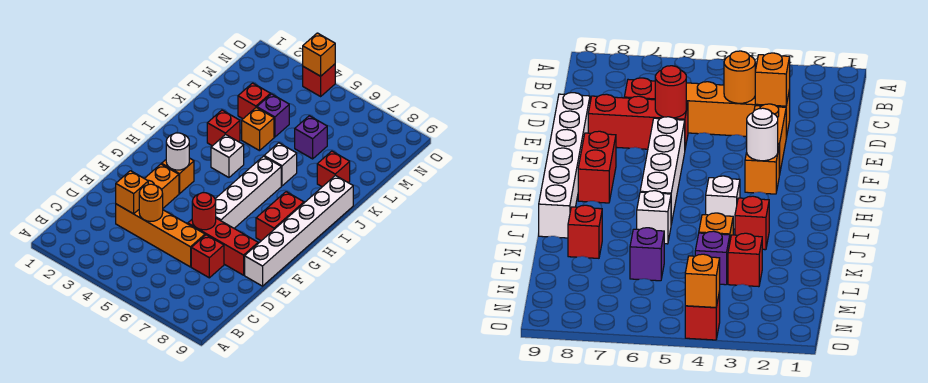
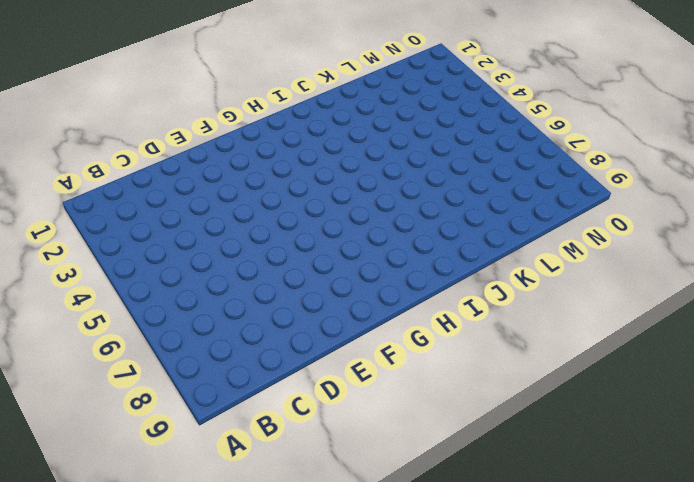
none -> orange brick D3:D6 level 1
none -> red brick D7 level 1
none -> orange brick E3:F3 level 1

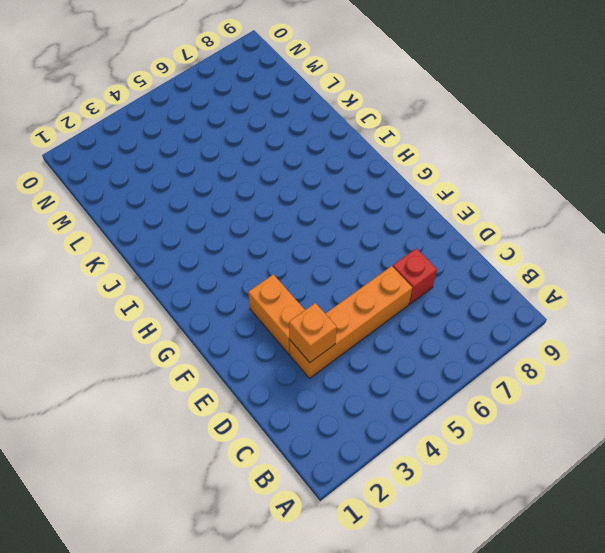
none -> red brick E6:E8 level 1
none -> white brick E9:J9 level 1
none -> white brick F6:I6 level 1

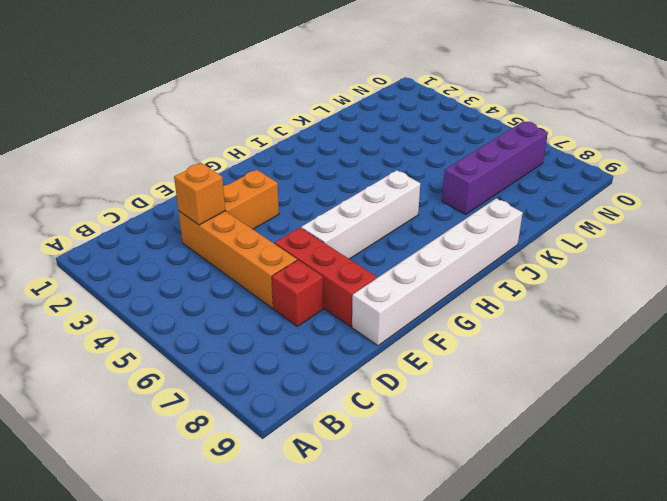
purple brick K7:N7 level 1 -> none
none -> orange brick G3 level 1
none -> red brick G8:H8 level 1
none -> white brick I4 level 1

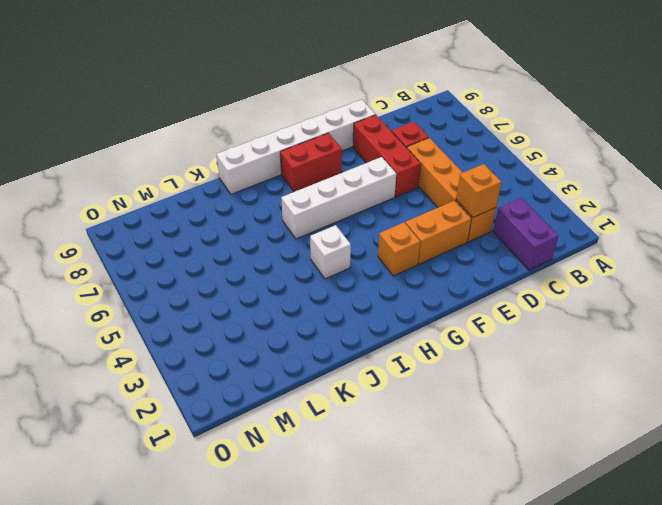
purple brick C1:C2 level 1 -> none
none -> red brick J3 level 1
none -> white brick J6 level 1
none -> orange brick K4 level 1

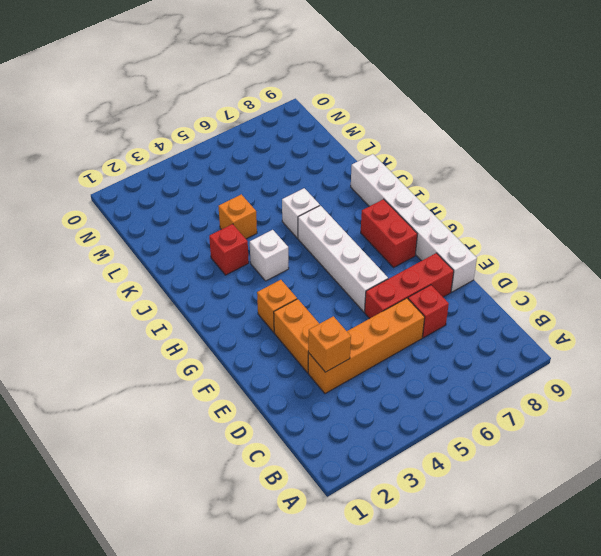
none -> red brick K8 level 1
none -> red brick L3 level 1
none -> purple brick L4 level 1

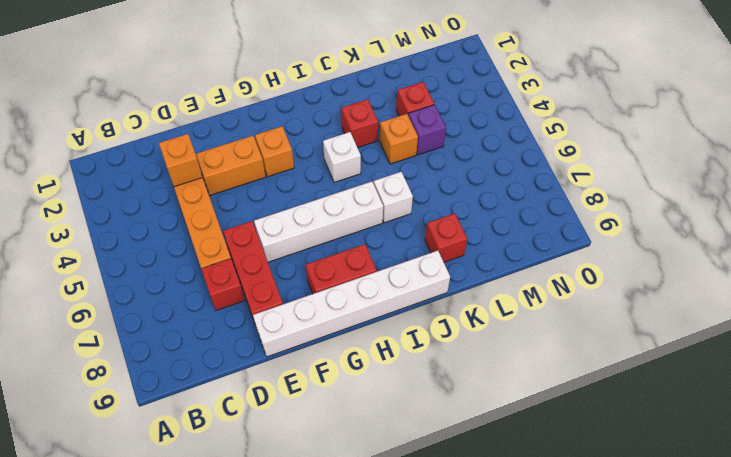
none -> purple brick L6 level 1
none -> red brick O4 level 1
none -> orange round brick D4 level 2

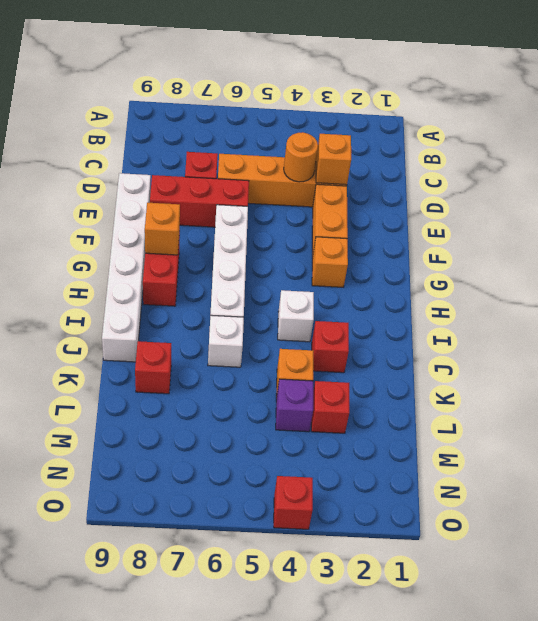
orange brick G8 level 2 -> orange brick O4 level 2
none -> purple brick L6 level 1
none -> red round brick E6 level 2
none -> white round brick G3 level 2

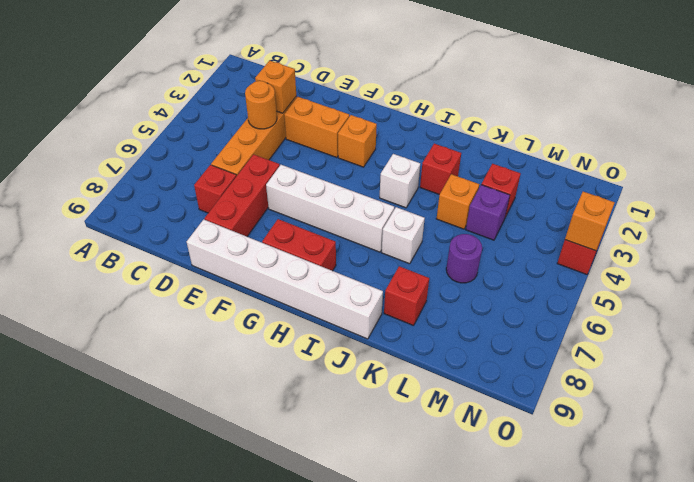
purple round brick L6 level 1 -> purple brick L6 level 1
none -> red round brick E6 level 2
none -> white round brick G3 level 2

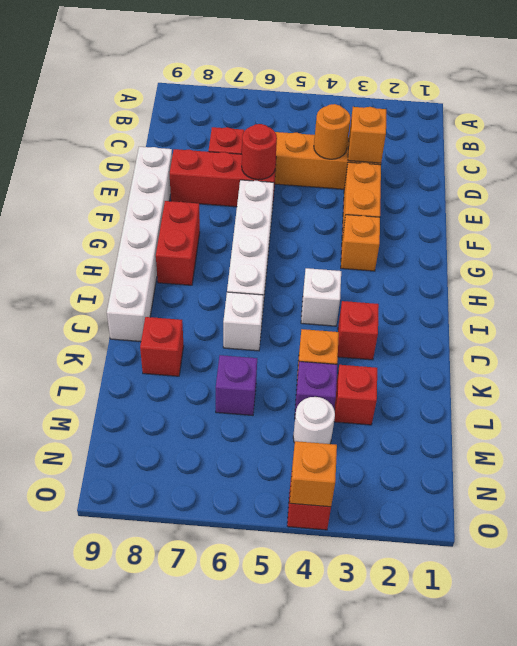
white round brick M4 level 1 -> white round brick G3 level 2

